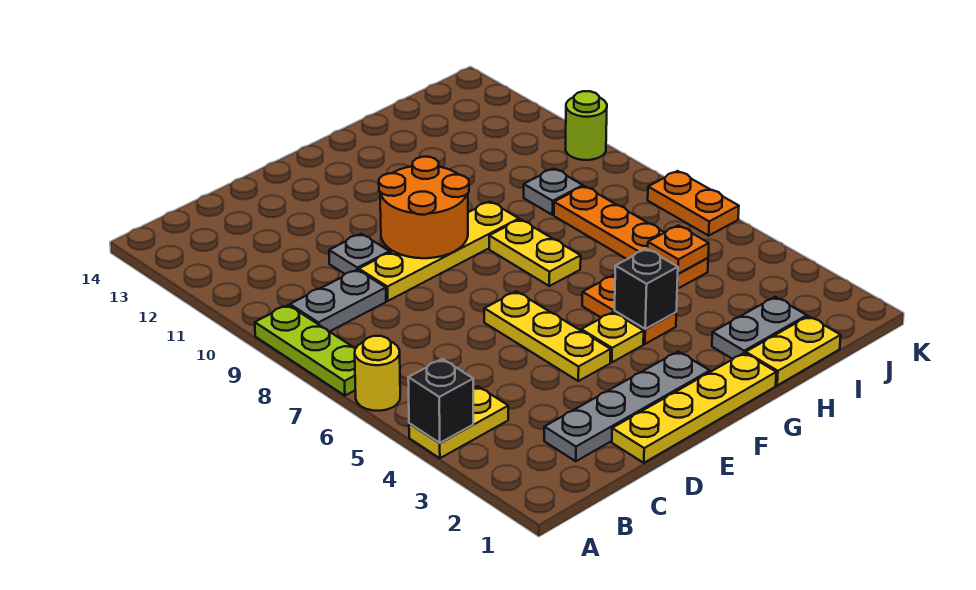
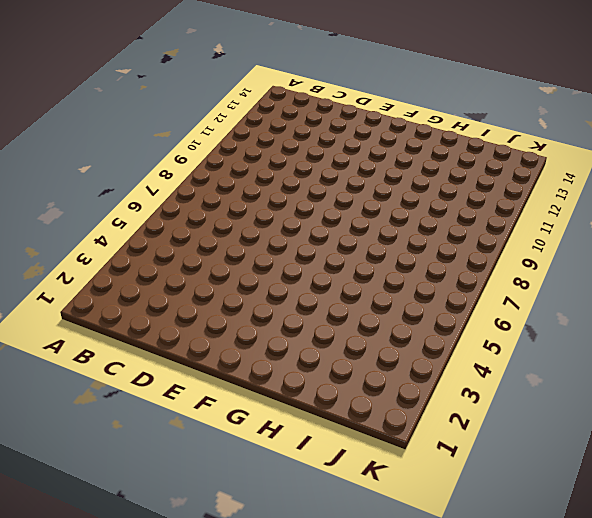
none -> yellow plate A4:B4 level 1
none -> yellow round brick A6 level 1
none -> lime plate A7:A9 level 1

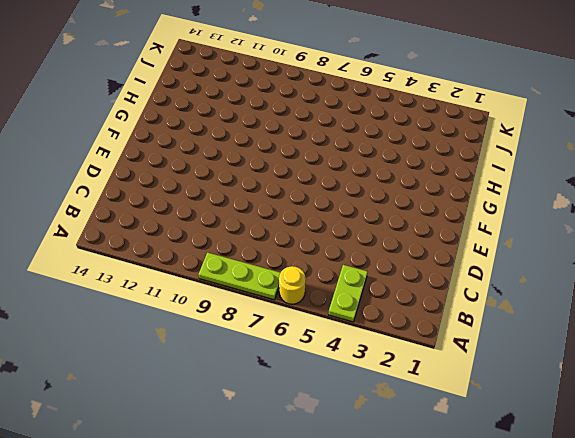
lime plate A4:B4 level 1 -> yellow plate A4:B4 level 1
none -> grey plate B9:C9 level 1
none -> grey plate C2:F2 level 1
none -> yellow plate D1:G1 level 1

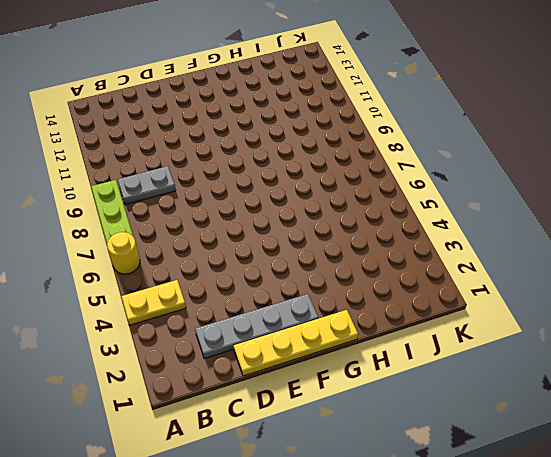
none -> yellow plate D9:G9 level 1
none -> grey plate D10 level 1
none -> yellow plate E4:E6 level 1

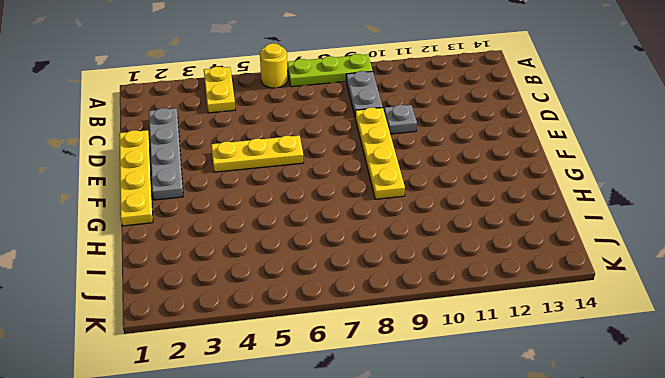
none -> yellow plate F4 level 1
none -> orange plate G4:G5 level 1
none -> yellow plate G7:G8 level 1

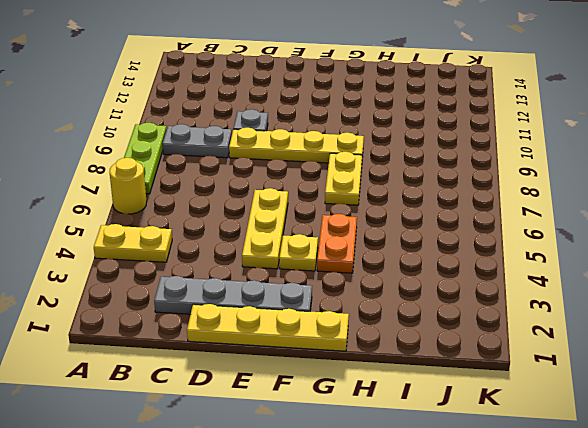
none -> yellow plate H1:I1 level 1
none -> grey plate H2:I2 level 1
none -> orange plate I5:I8 level 1

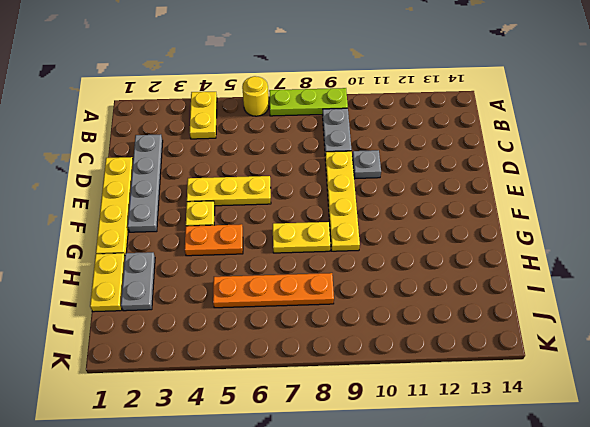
none -> grey plate I9 level 1
none -> orange plate K6:K7 level 1
none -> lime round brick K10 level 1

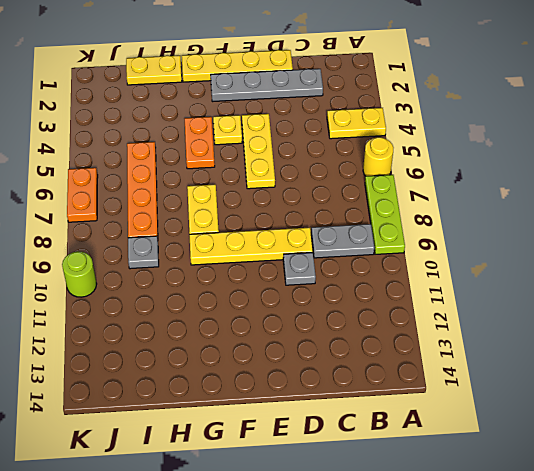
none -> grey plate H2:I2 level 1
none -> black brick A4 level 2
none -> orange round brick E9:F10 level 2

